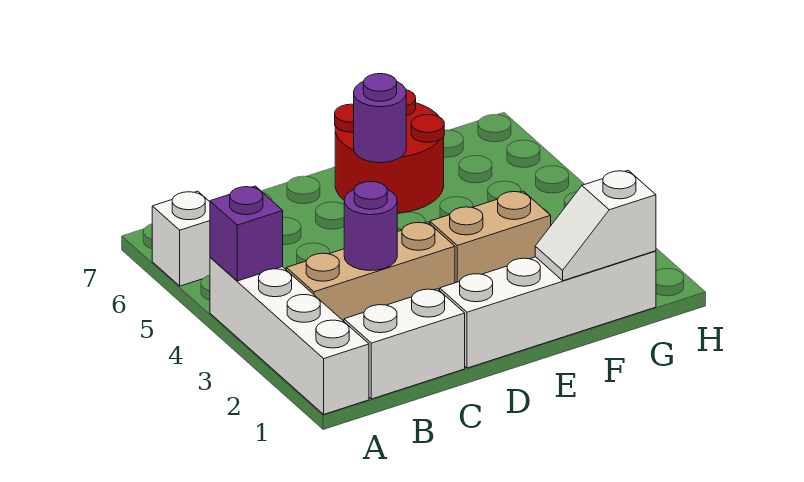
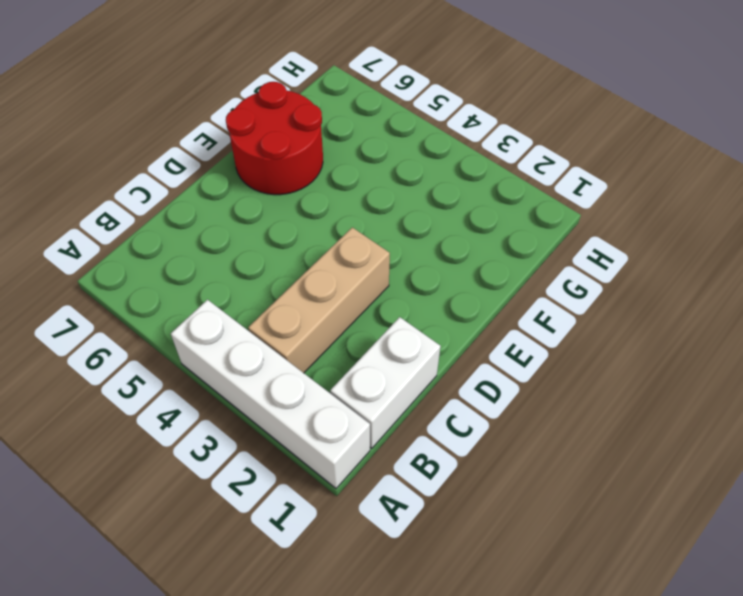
none -> white brick A6 level 1
none -> white brick D1:G1 level 1

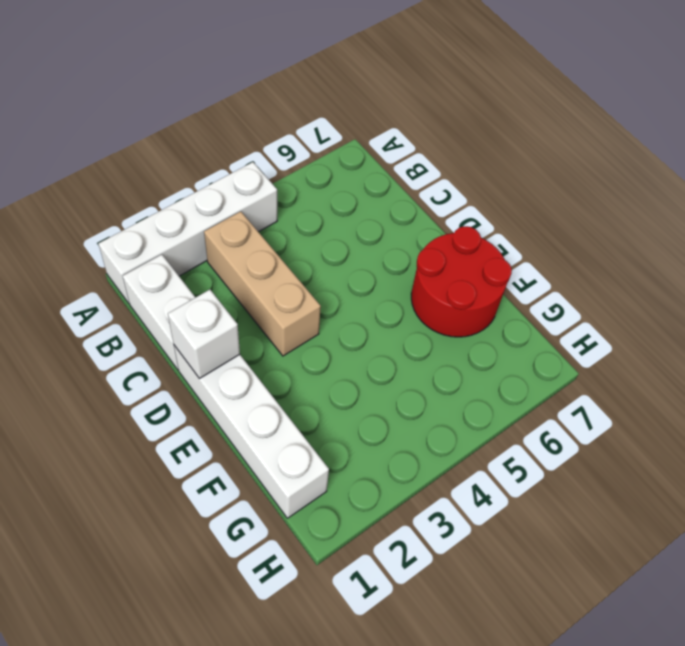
white brick D1 level 2 -> white brick A6 level 1
none -> tan brick E3:F3 level 1
none -> purple brick A4 level 2

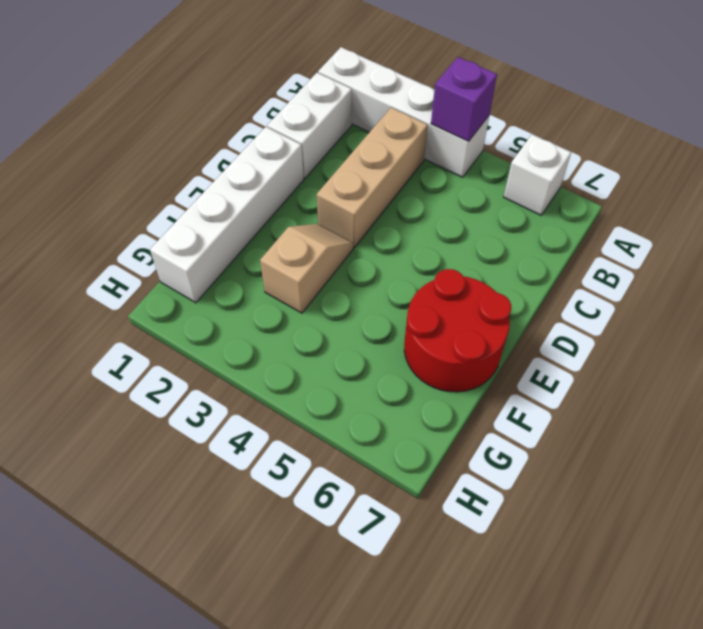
tan slope E3:F3 level 1 top F -> tan brick E3:F3 level 1
none -> purple round brick C3 level 2
none -> purple round brick E6 level 2

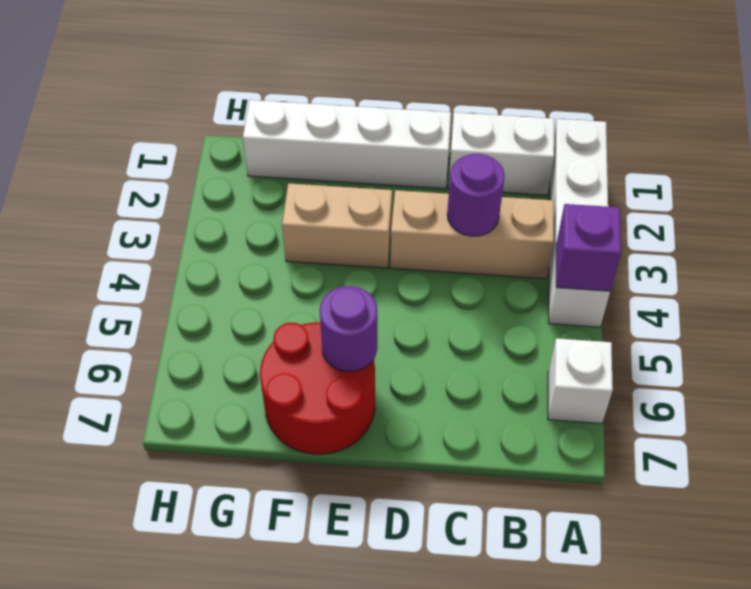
none -> white slope F1:G1 level 2 top G

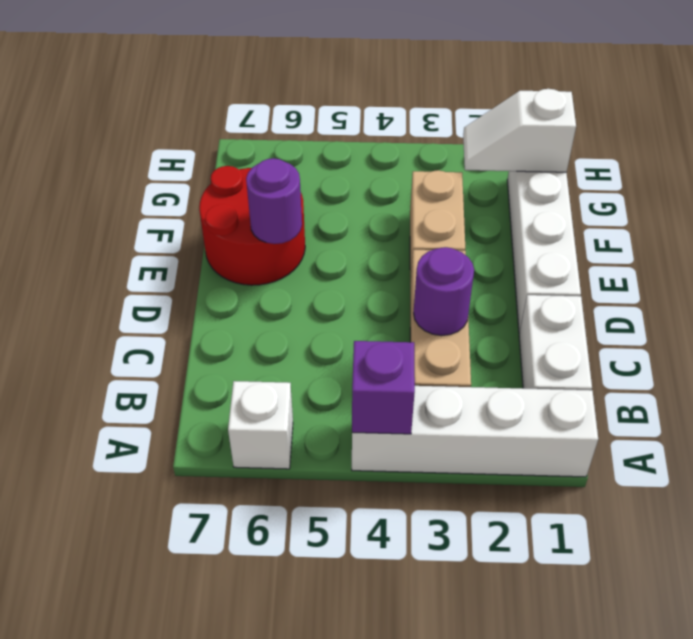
white slope G1:G2 level 2 top 1 -> white slope F1:G1 level 2 top G

